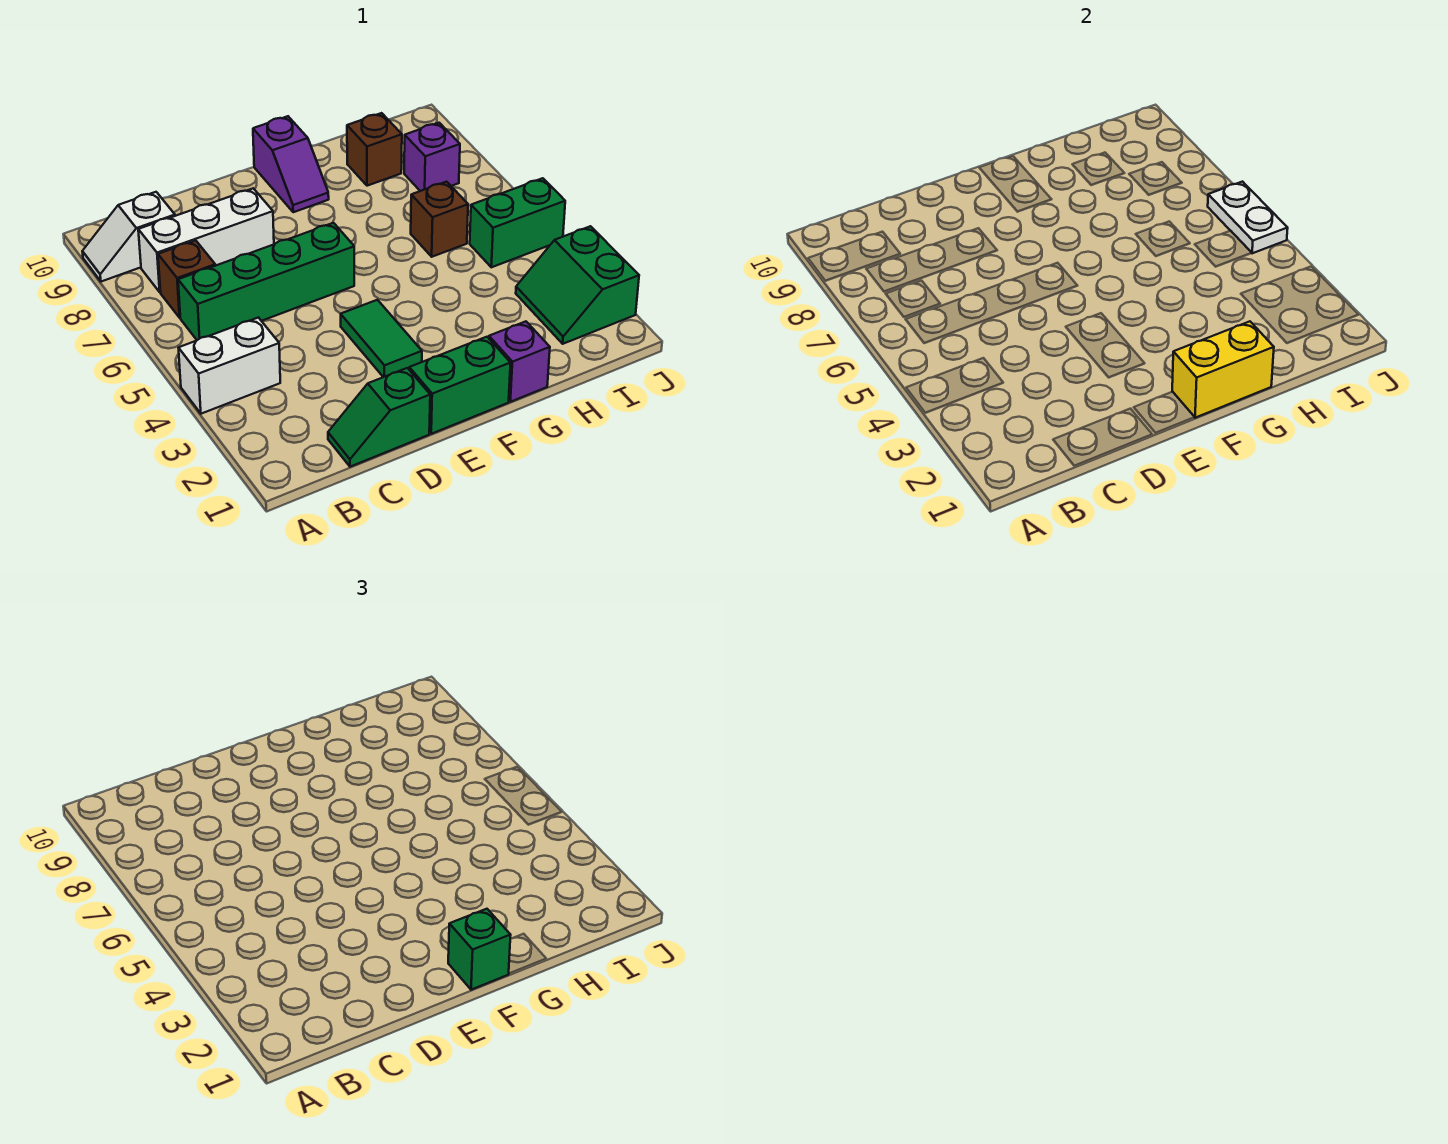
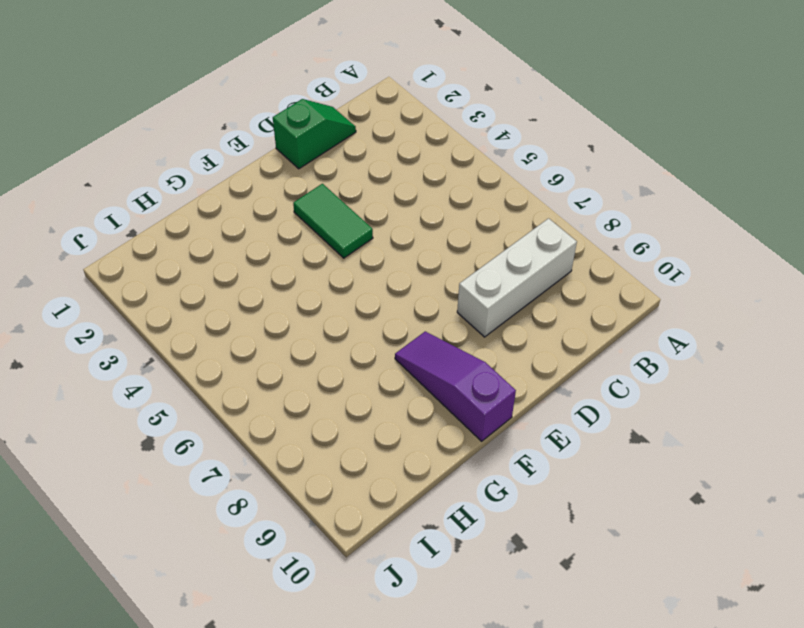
purple slope F8:F10 level 1 top 10 -> purple slope F9:F10 level 1 top 10
none -> white brick A4:B4 level 1
none -> white slope A9:B9 level 1 top B
none -> green brick B6:E6 level 1

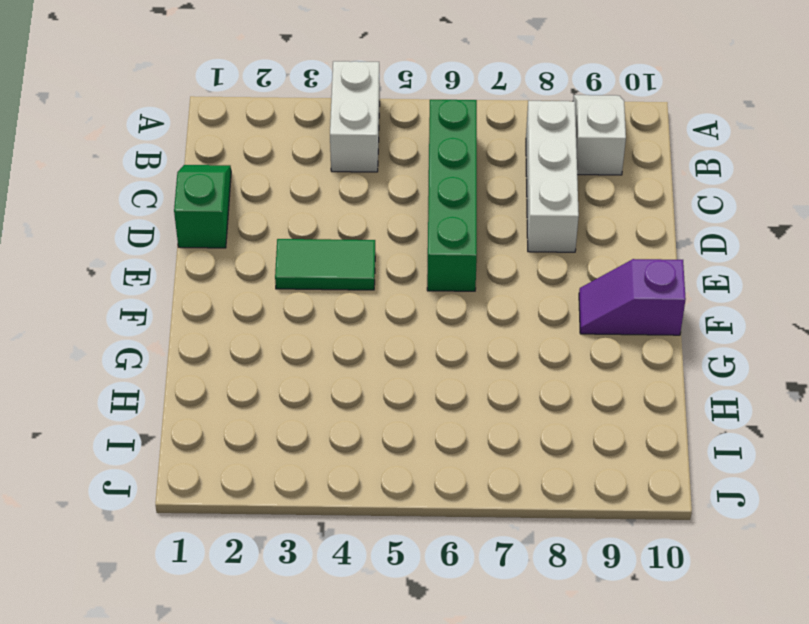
none -> brown brick B7 level 1
none -> green brick E1:F1 level 1
none -> purple brick G1 level 1

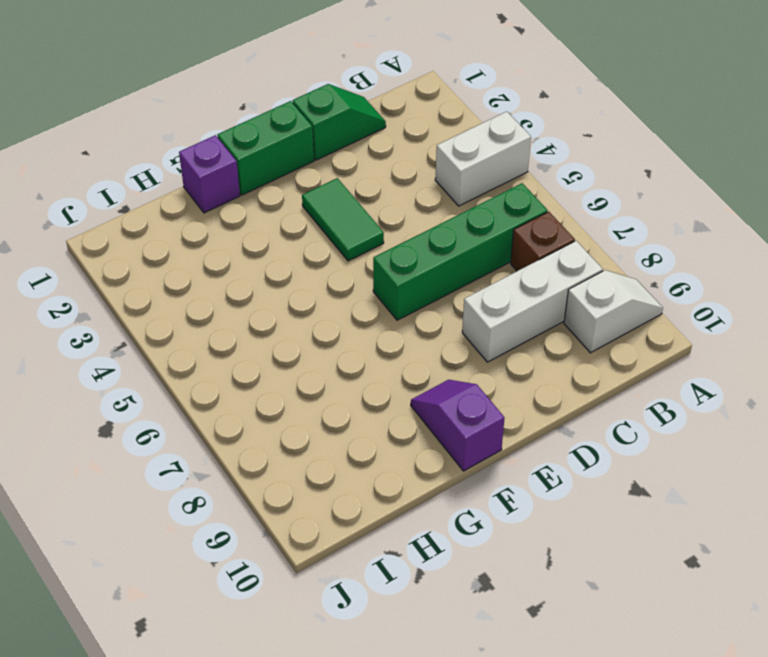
none -> brown brick H6 level 1
none -> brown brick H9 level 1
none -> green slope I2:J3 level 1 top J

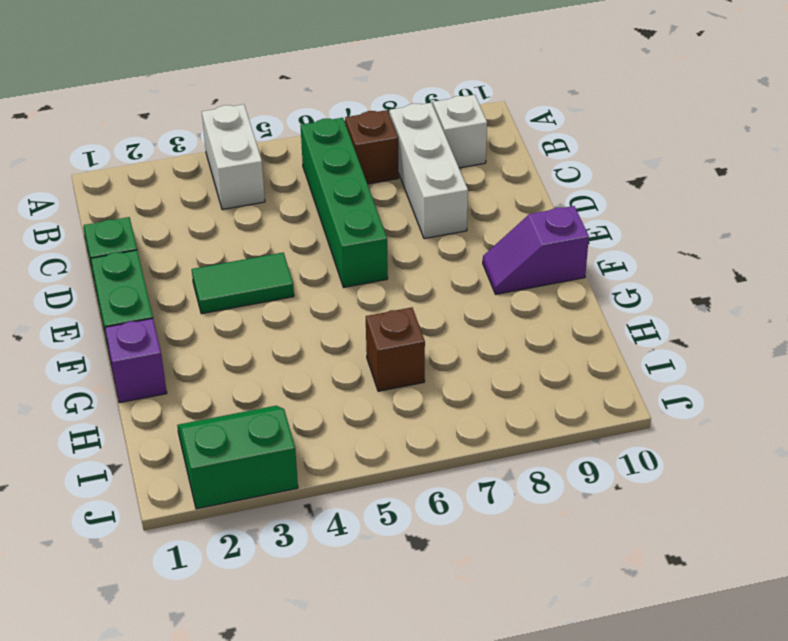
none -> brown brick H9 level 1
none -> green brick I5:J5 level 1
none -> purple brick I8 level 1

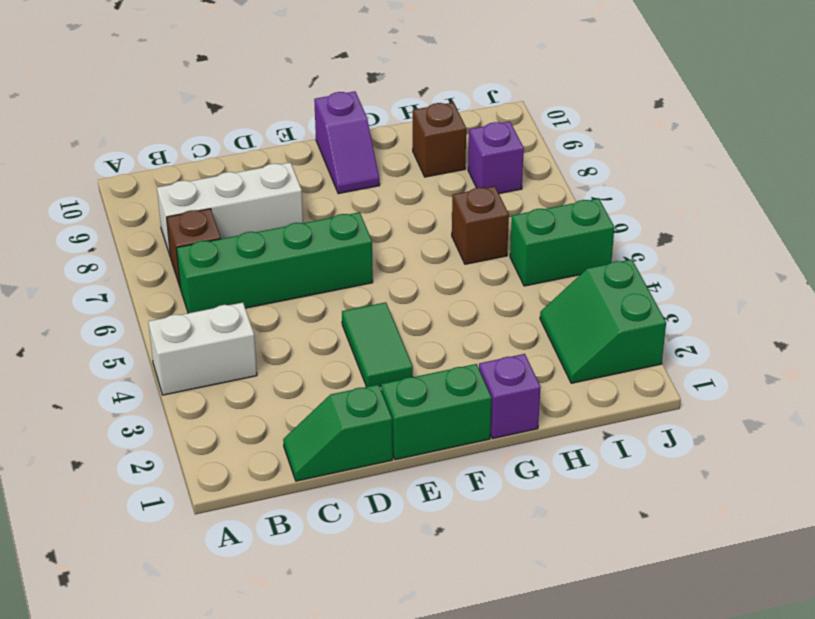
none -> white slope A9:B9 level 1 top B
none -> yellow brick F1:G1 level 2
none -> white plate J5:J6 level 2

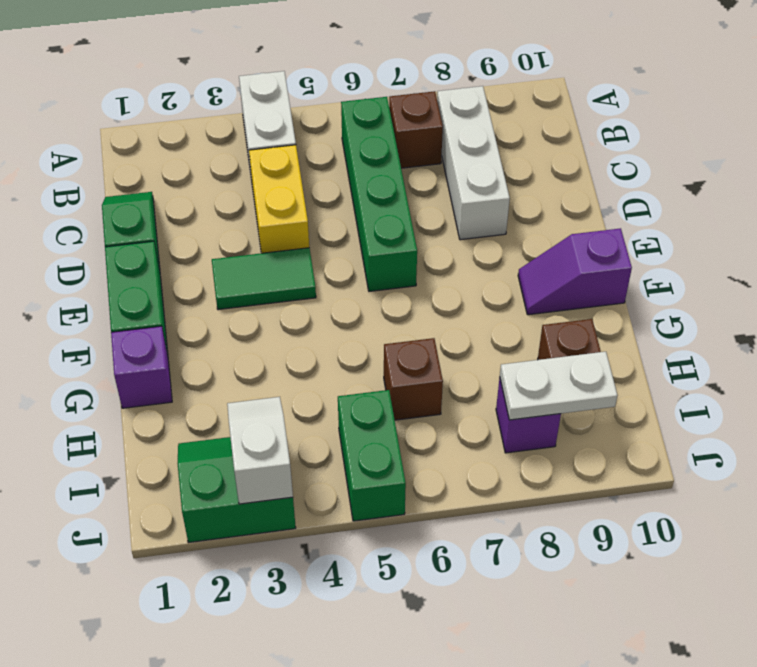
yellow brick C4:D4 level 1 -> yellow brick F1:G1 level 2
white slope I3:J3 level 2 top J -> white slope A9:B9 level 1 top B
white plate I8:I9 level 2 -> white plate J5:J6 level 2
none -> green brick F1 level 3

